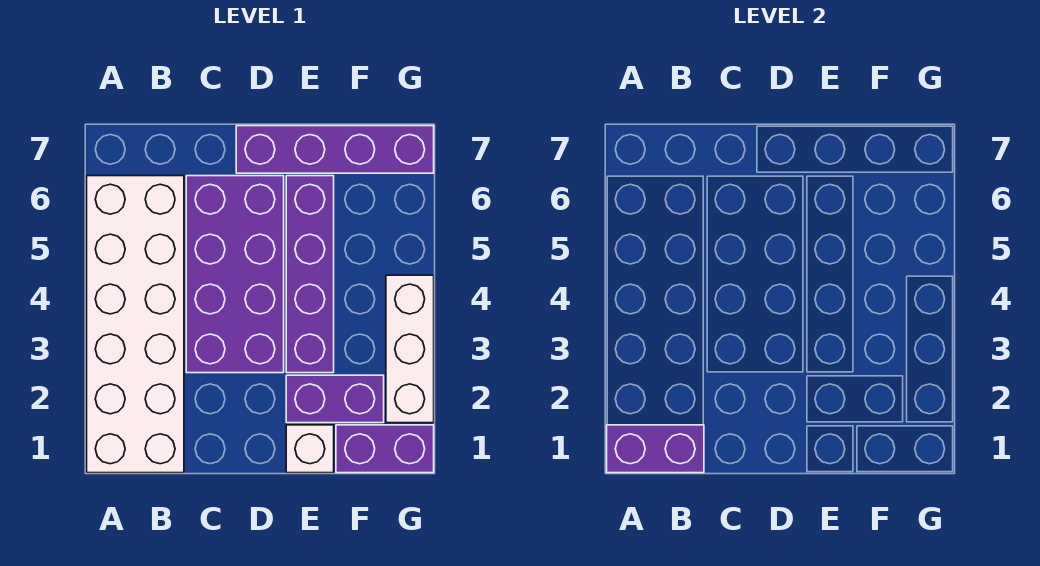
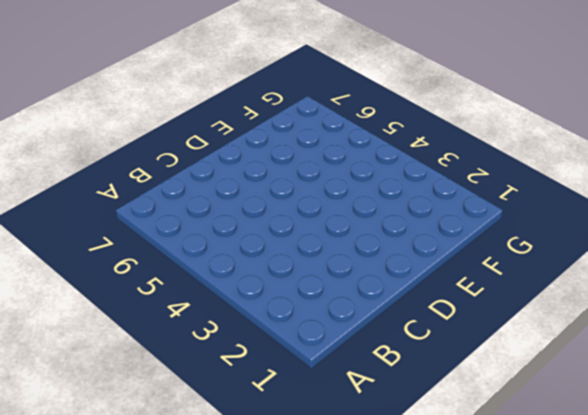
none -> white brick A1:B6 level 1
none -> purple brick C3:D6 level 1

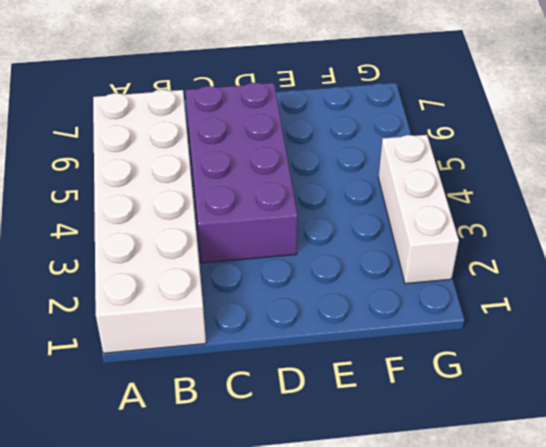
none -> purple brick D7:G7 level 1
none -> white brick E1 level 1

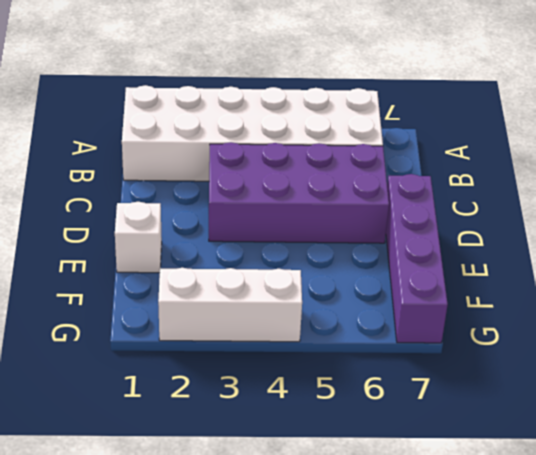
none -> purple brick E2:F2 level 1
none -> purple brick E3:E6 level 1

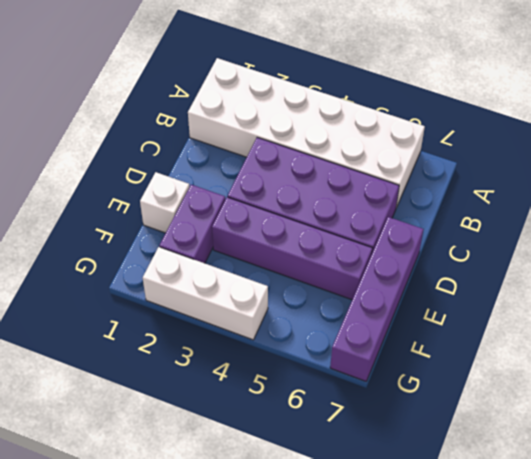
none -> purple brick F1:G1 level 1
none -> purple brick A1:B1 level 2

